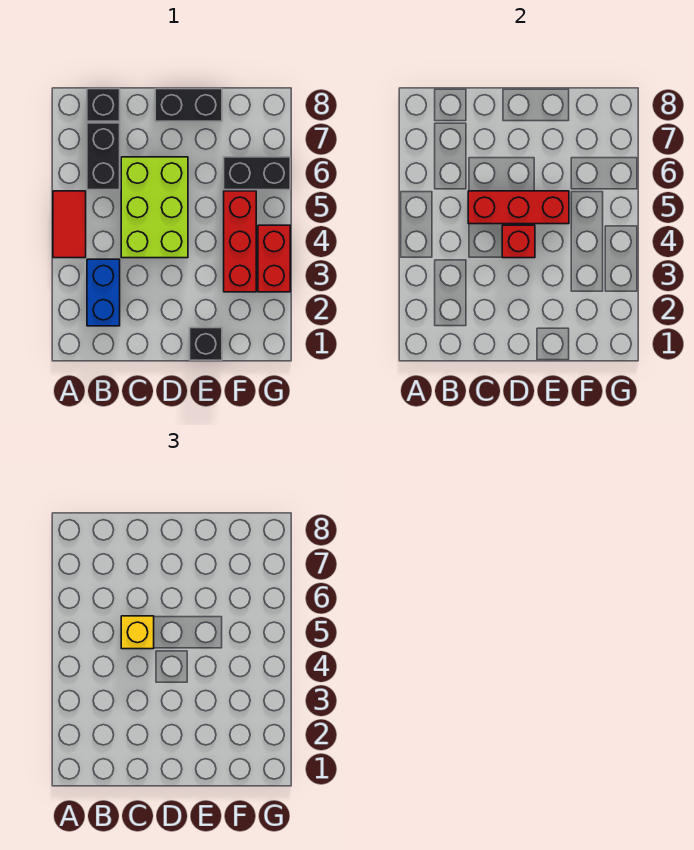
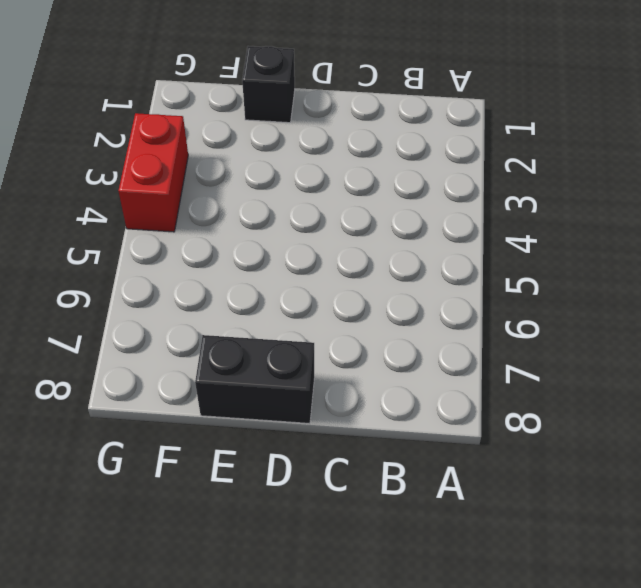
none -> red tile A4:A5 level 1
none -> blue brick B2:B3 level 1
none -> black brick B6:B7 level 1

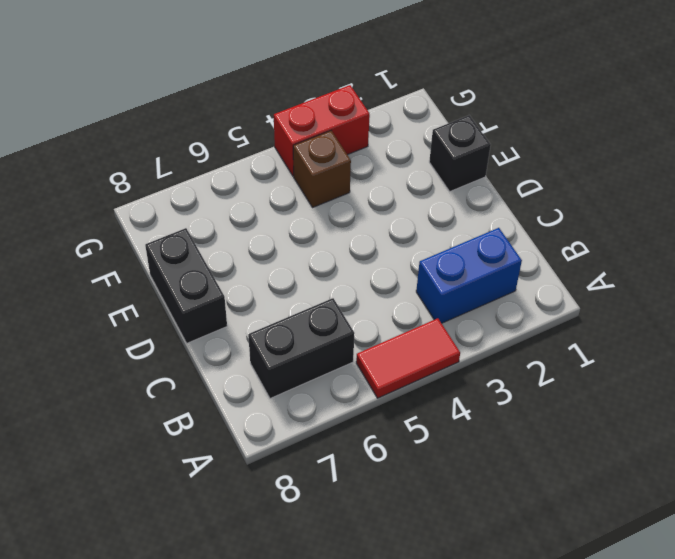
brown brick F4 level 1 -> red brick F3:F5 level 1
none -> black brick B8 level 1
none -> lime brick C4:D6 level 1
none -> black brick F6:G6 level 1

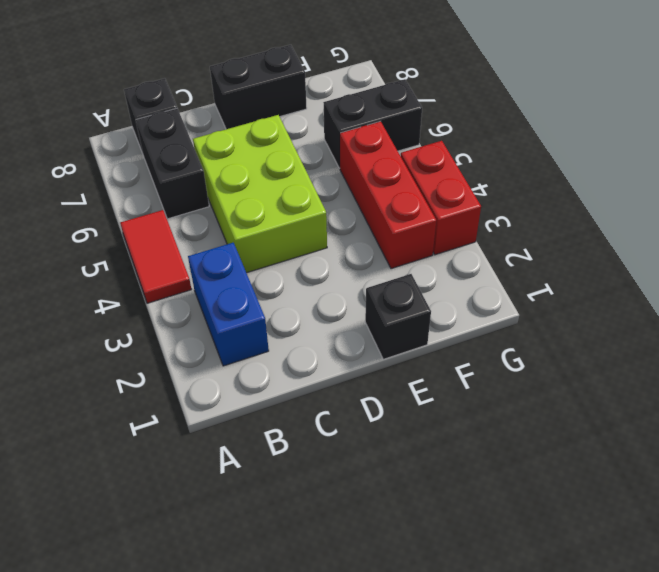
none -> red brick C5:E5 level 2
none -> red brick D4 level 2
none -> yellow brick C5 level 3

